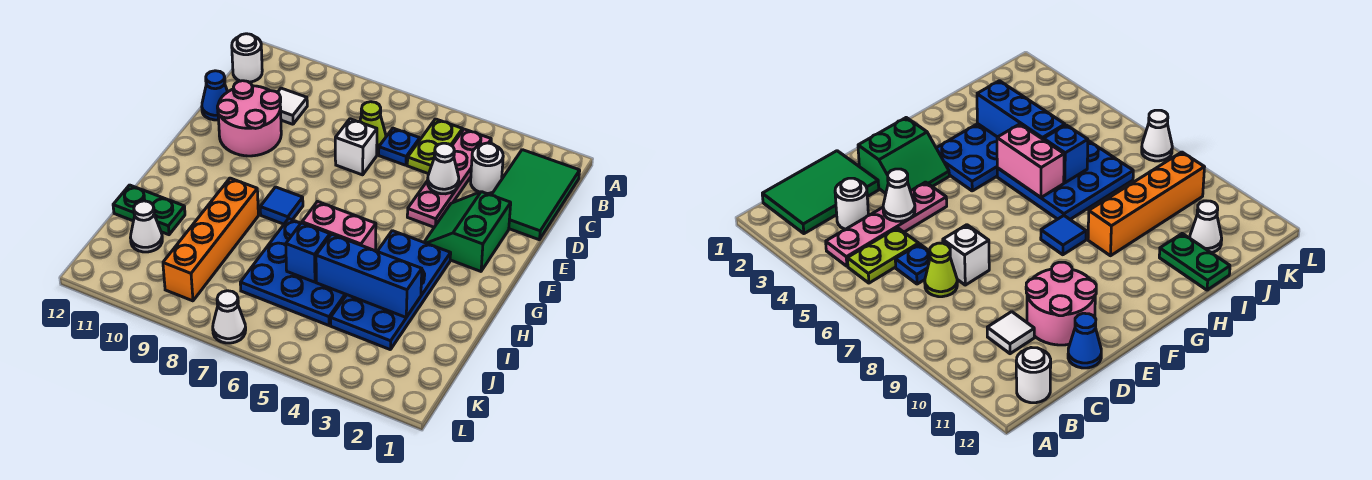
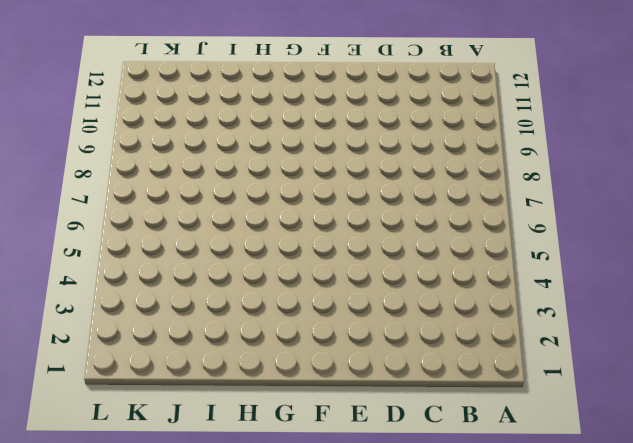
none -> green tile B1:D2 level 1
none -> pink plate B4:E4 level 1
none -> lime plate B5:C5 level 1

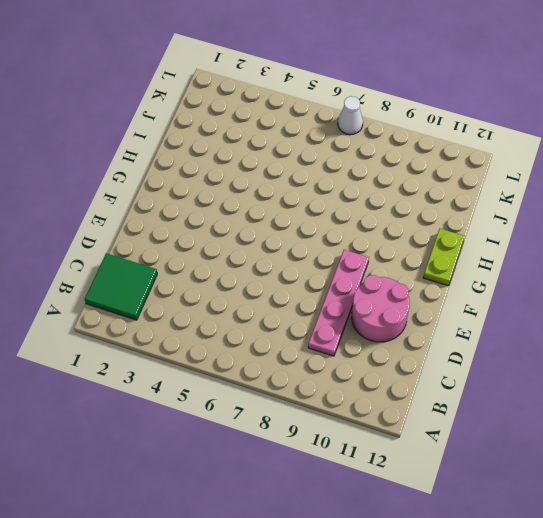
green tile B1:C2 level 1 -> green tile B1:D2 level 1
pink plate C9:F9 level 1 -> pink plate B4:E4 level 1
lime plate G12:H12 level 1 -> lime plate B5:C5 level 1
none -> white round brick B12 level 1
none -> white round brick C3 level 1
none -> blue plate C6 level 1

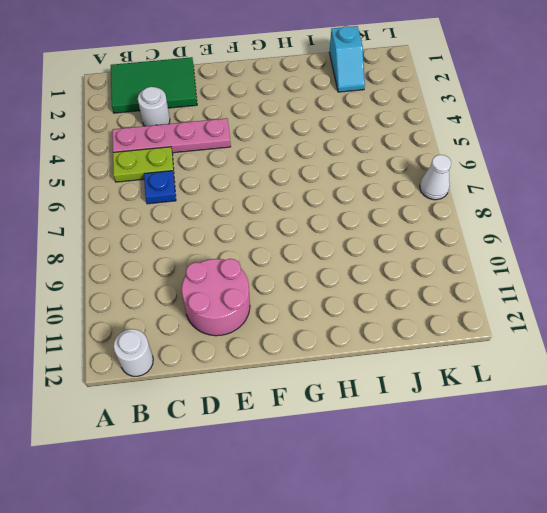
cyan slope J1:J2 level 1 top 1 -> none
none -> lime cone C7 level 1
none -> white tile C10 level 1
none -> white brick D7 level 1

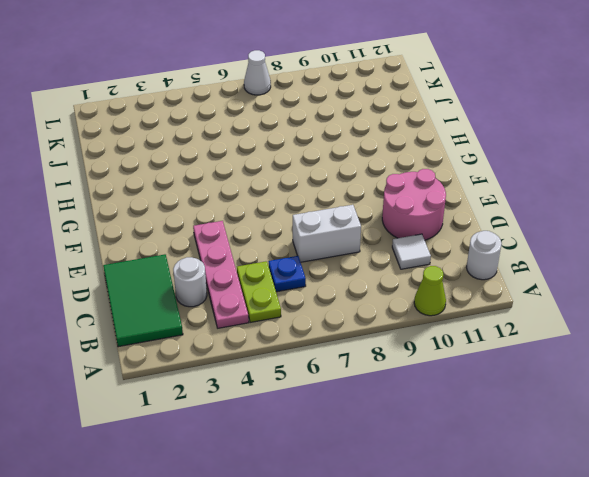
lime cone A10 level 1 -> lime cone C7 level 1
white brick D7:D8 level 1 -> white brick D7 level 1
none -> blue cone D12 level 1
none -> green slope E2:F3 level 1 top 2
none -> blue plate G3:J4 level 1

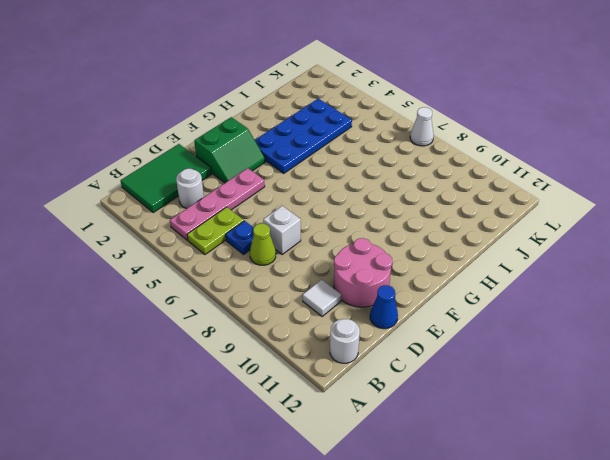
none -> blue tile G8 level 1
none -> blue plate H5:J7 level 1
none -> orange brick H9:K9 level 1

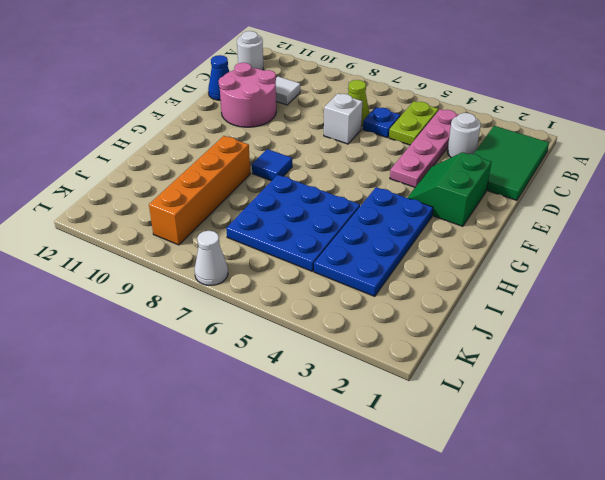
none -> green plate I11:I12 level 1
none -> white cone J11 level 1
none -> white cone D4 level 2

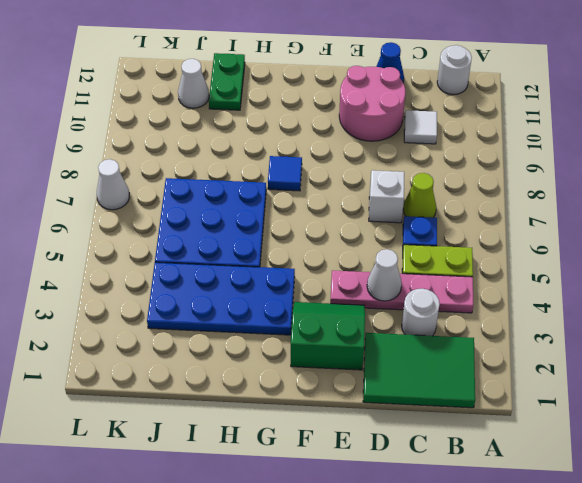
none -> orange brick H9:K9 level 1
none -> pink brick H5:H6 level 2
none -> blue brick I3:I5 level 2

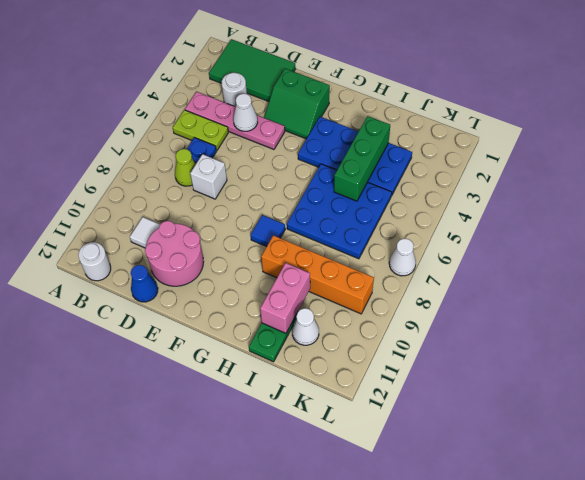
green brick I3:I5 level 2 -> blue brick I3:I5 level 2
pink brick I10:I11 level 2 -> pink brick H5:H6 level 2
none -> blue brick I6 level 2

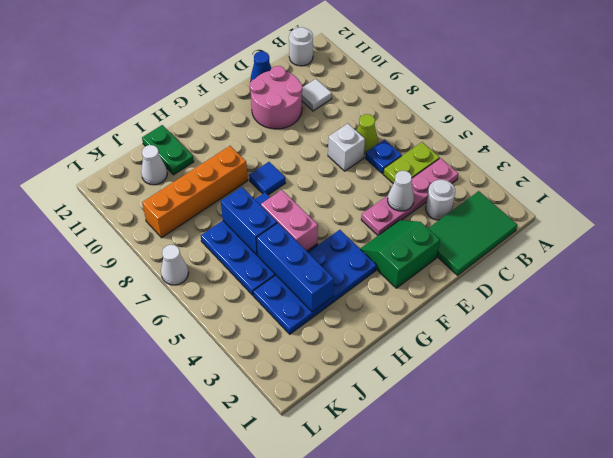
blue brick I6:I7 level 2 -> blue brick I6 level 2

